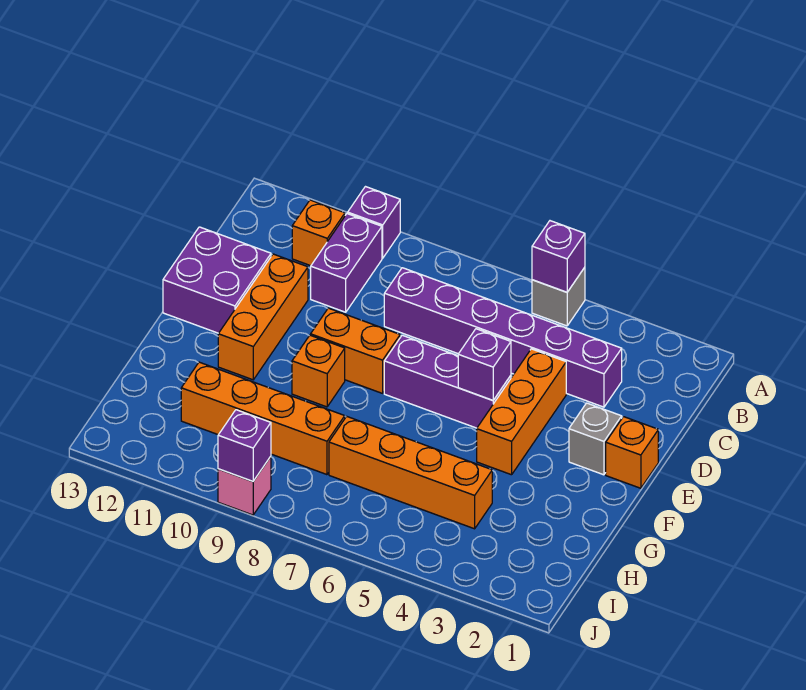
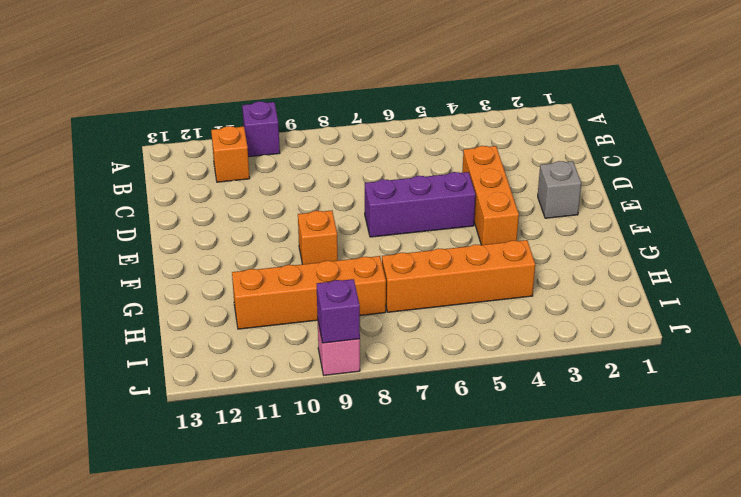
none -> grey brick A5 level 1
none -> purple brick B10:C10 level 1
none -> purple brick C3:C8 level 1

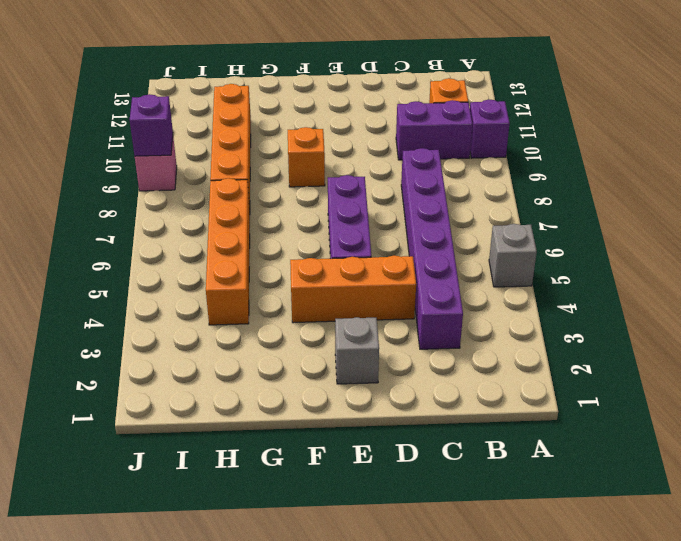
none -> orange brick D11:F11 level 1
none -> purple brick D12:E13 level 1
none -> orange brick E1 level 1

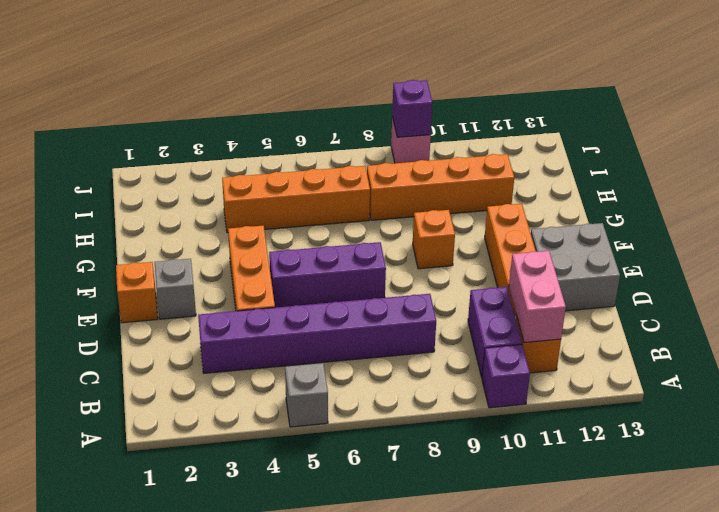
pink brick B11:C11 level 2 -> none
grey brick D12:E13 level 1 -> purple brick D12:E13 level 1
none -> orange brick E8:E9 level 1
none -> purple brick A5 level 2
none -> purple brick E5 level 2

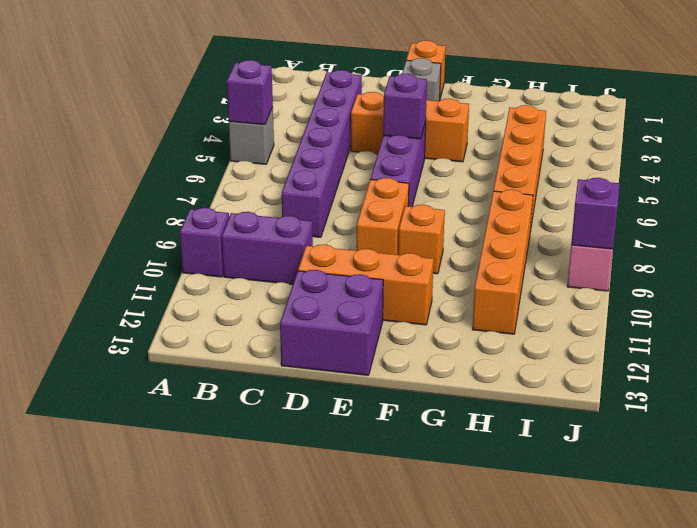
none -> orange brick B11 level 1

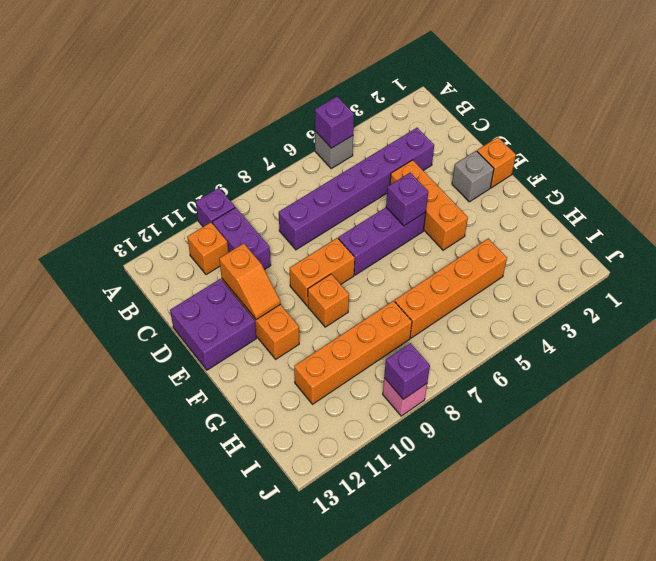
orange slope D11:E11 level 2 top D -> none

